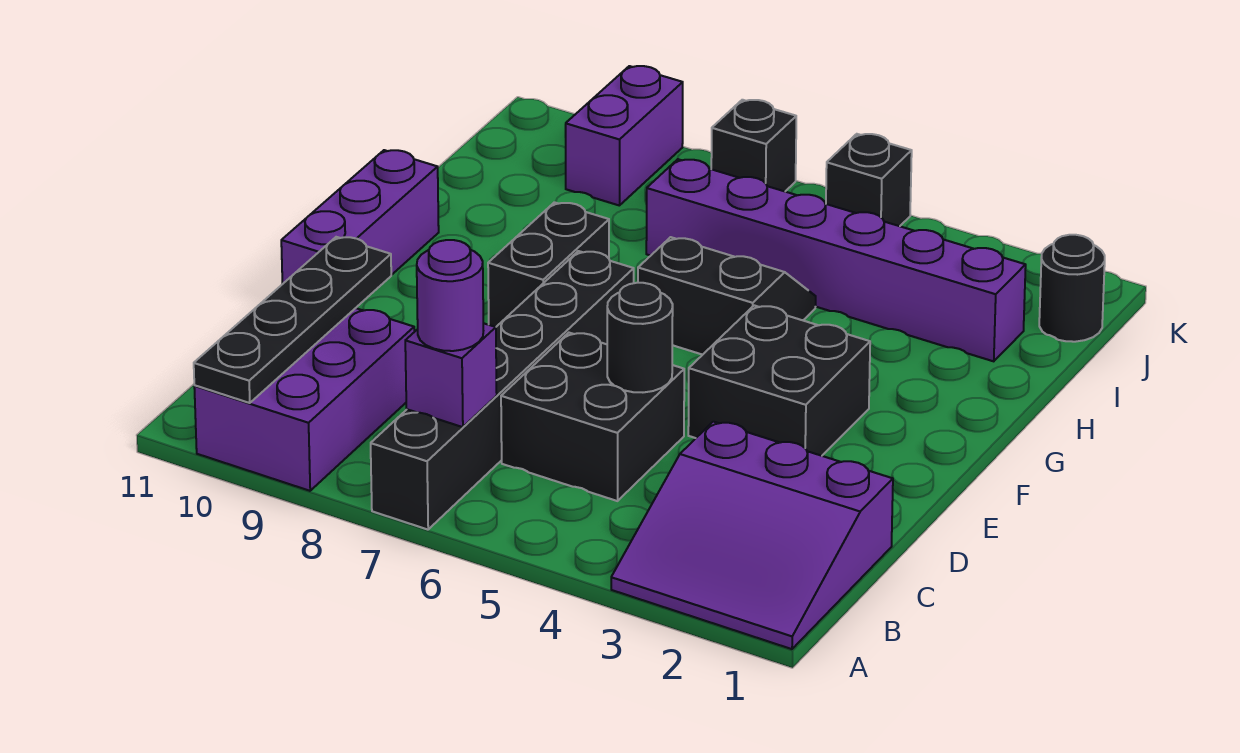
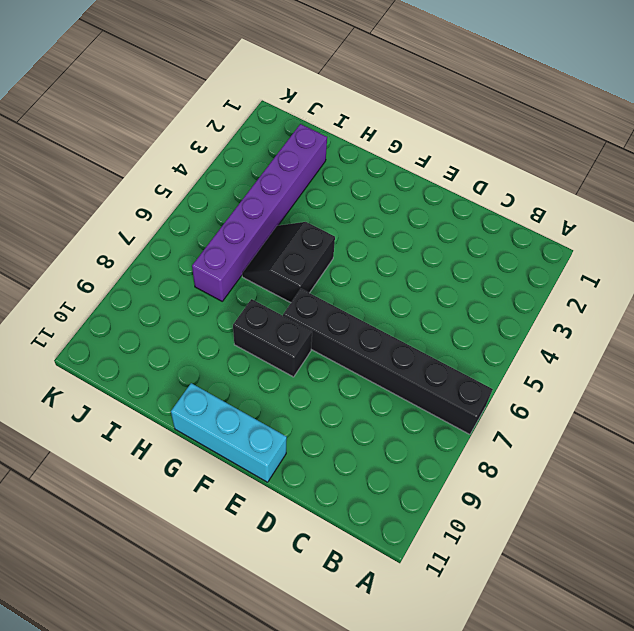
cyan brick E11:G11 level 1 -> purple brick E11:G11 level 1
none -> purple slope A1:C3 level 1 top C
none -> purple brick A9:C10 level 1
none -> black brick C5:D6 level 1

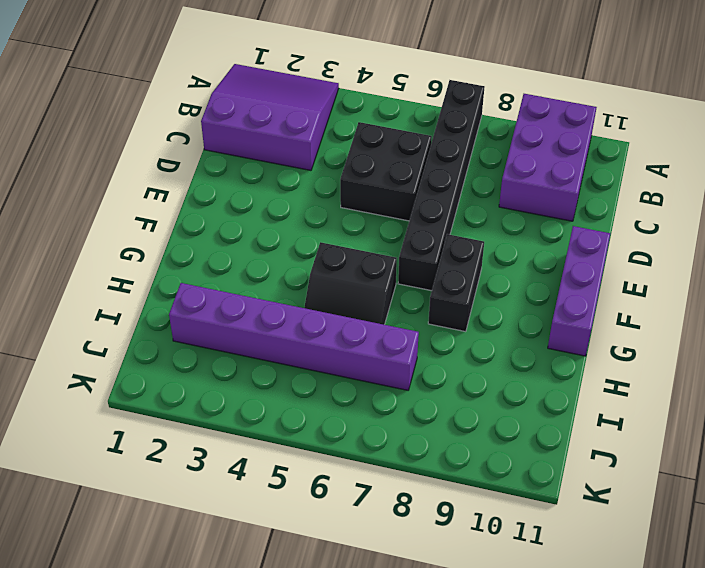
none -> black brick E3:F4 level 1
none -> black round brick J1 level 1
none -> purple brick J9:K9 level 1

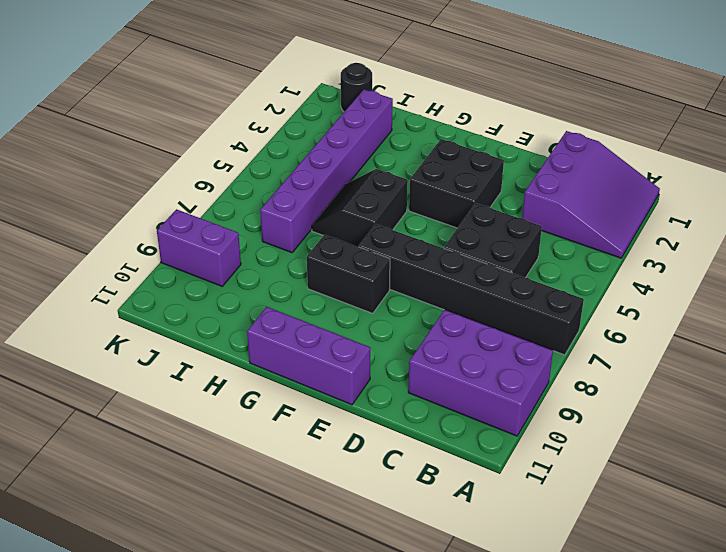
none -> black brick K5 level 1
none -> black brick K7 level 1
none -> black plate A10:D10 level 2

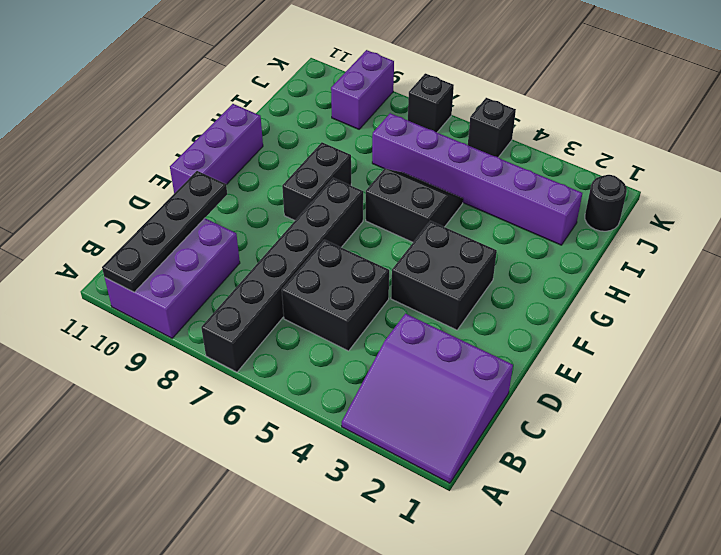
none -> purple brick B7 level 2
none -> black round brick D5 level 2
none -> purple round brick B7 level 3

